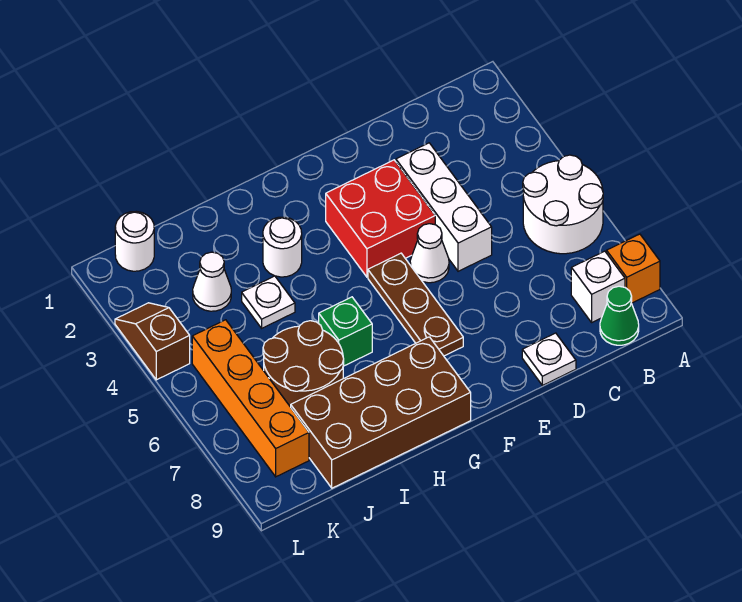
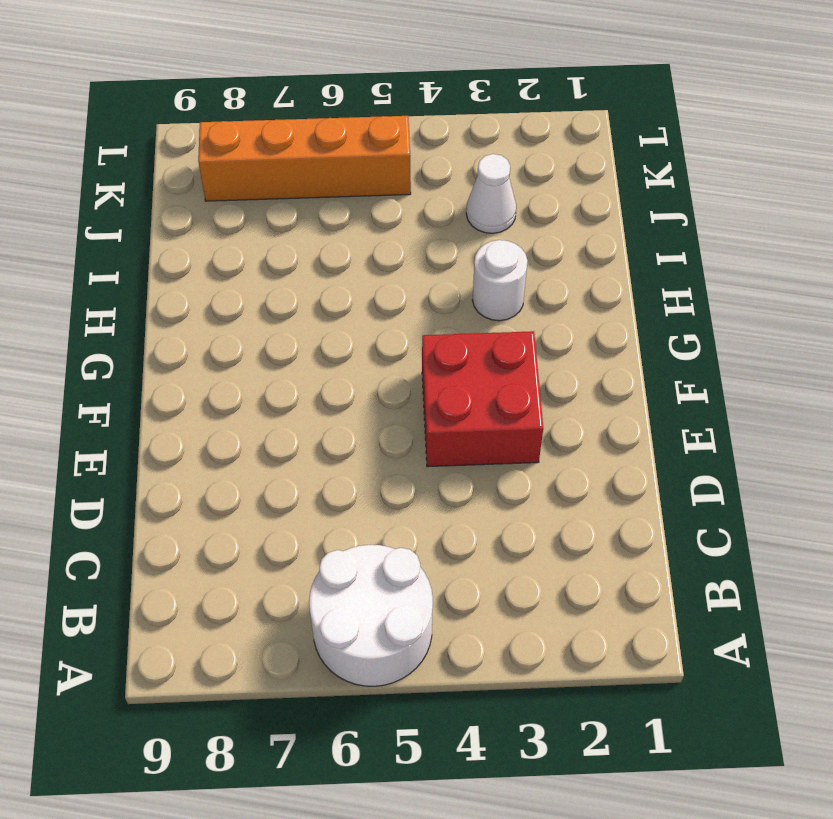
none -> orange brick A8 level 1
none -> white brick B8 level 1
none -> green cone B9 level 1

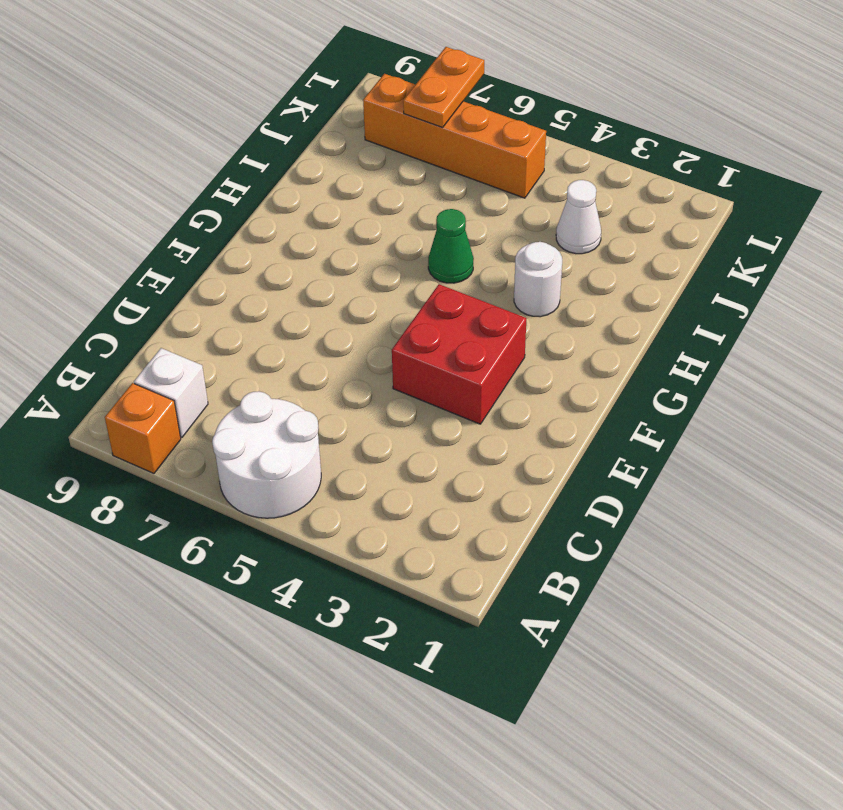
green cone H5 level 1 -> green cone B9 level 1
orange plate K7:L7 level 2 -> none
none -> white brick D3:D5 level 1
none -> white plate D9 level 1
none -> white cone E5 level 1

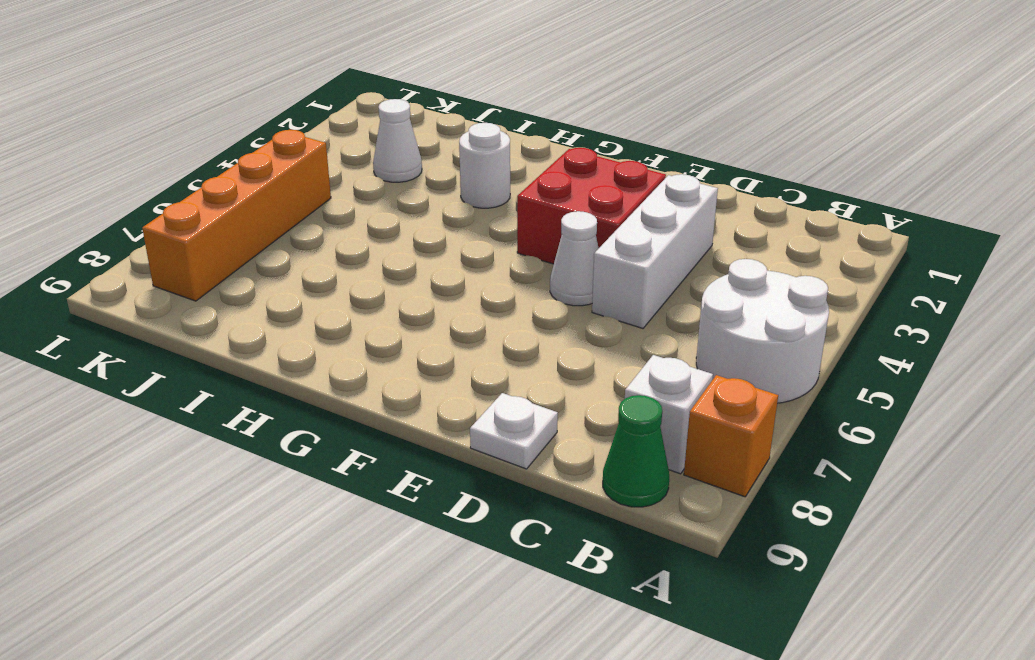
none -> brown plate F5:F7 level 1
none -> brown brick G8:J9 level 1
none -> green brick H6 level 1

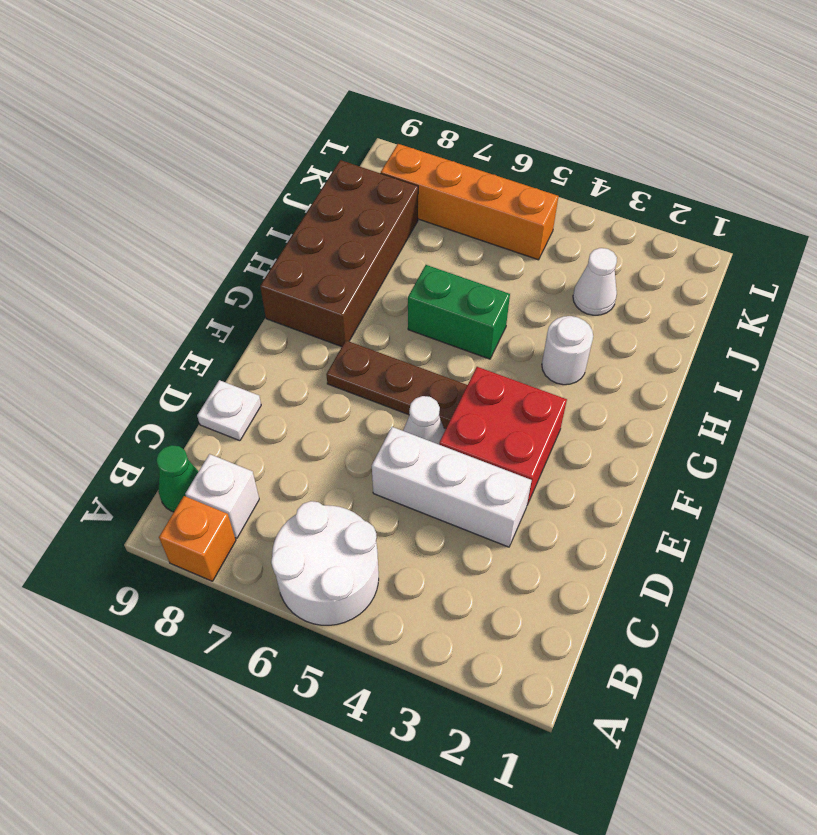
green brick H5:H6 level 1 -> green brick H6 level 1
none -> white plate I4 level 1
none -> brown round brick I6:J7 level 1
none -> white round brick K1 level 1

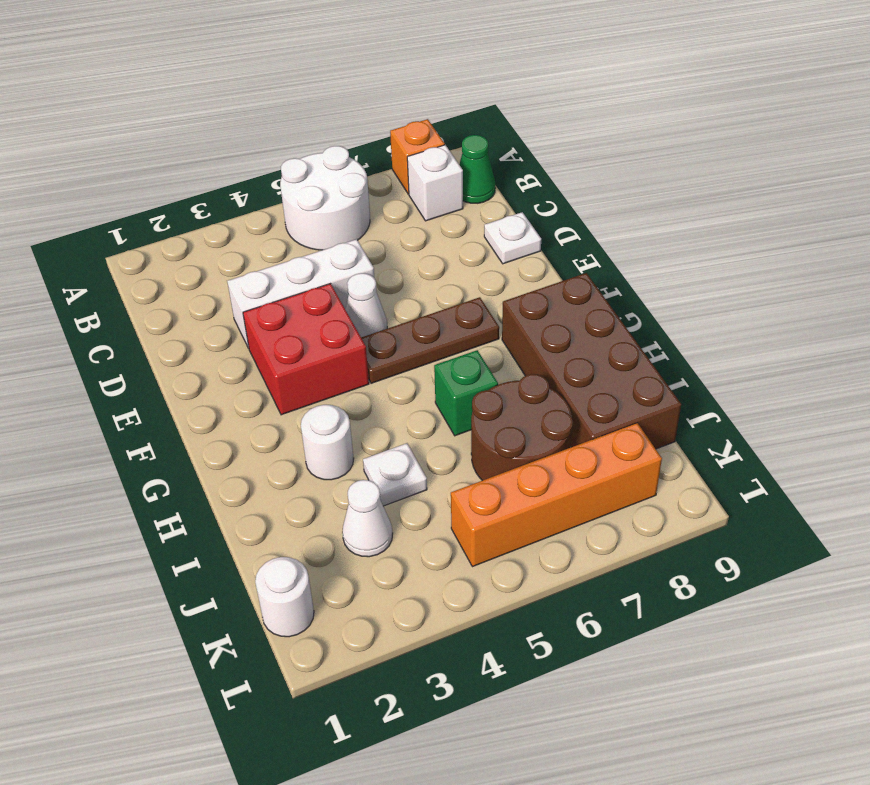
none -> brown slope L3:L4 level 1 top 4

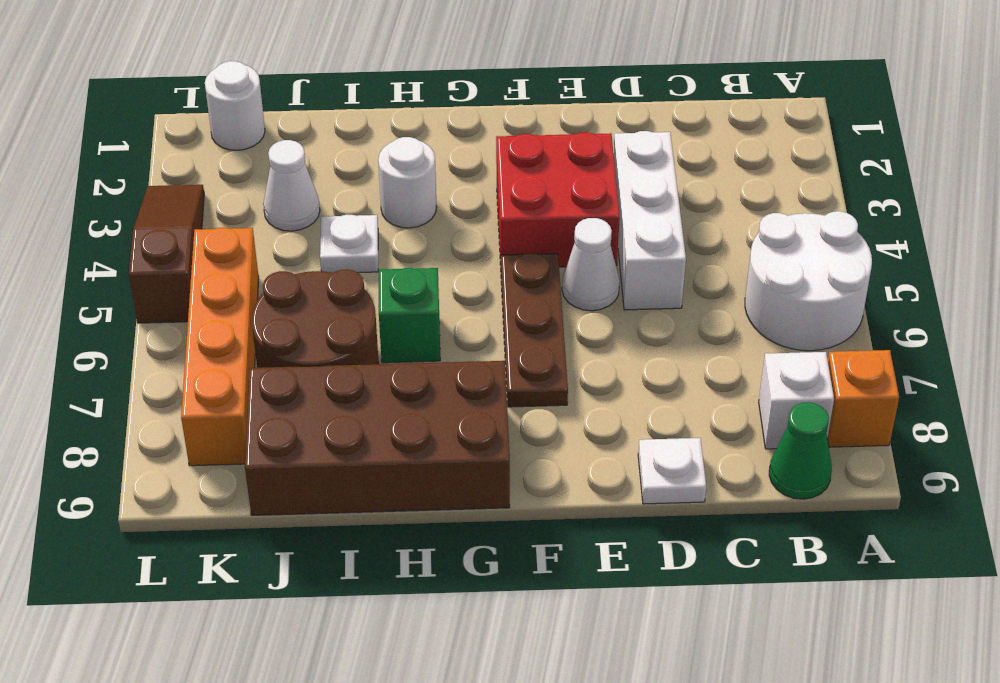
brown slope L3:L5 level 1 top 5 -> brown slope L3:L4 level 1 top 4

